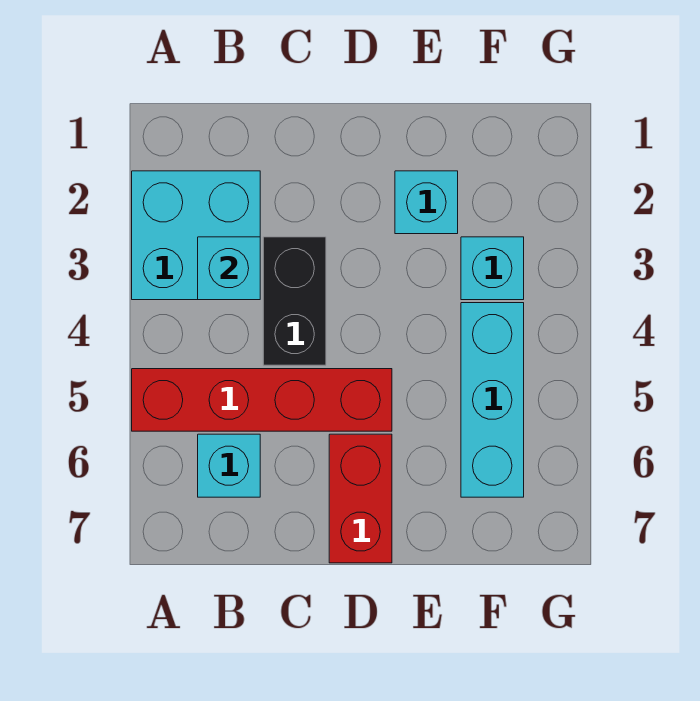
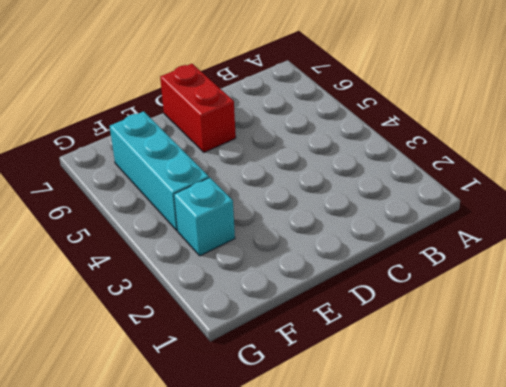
none -> cyan brick A2:B3 level 1
none -> red brick A5:D5 level 1

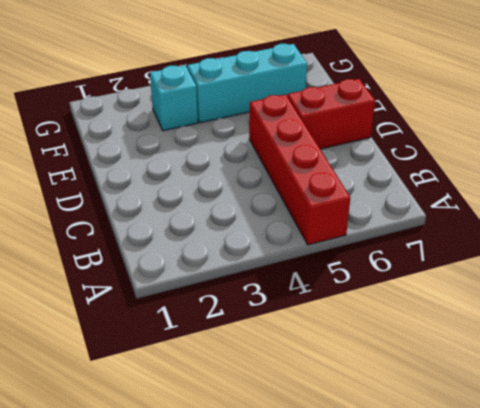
none -> cyan brick A2:B3 level 1
none -> cyan brick B6 level 1

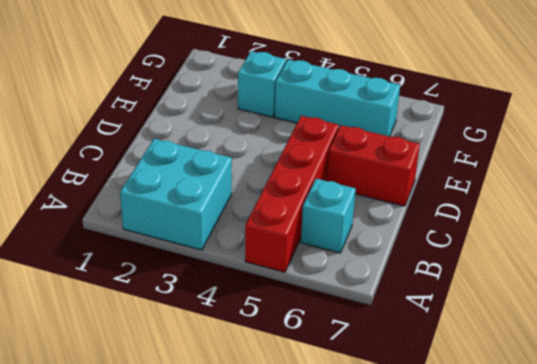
none -> black brick C3:C4 level 1
none -> cyan brick E2 level 1

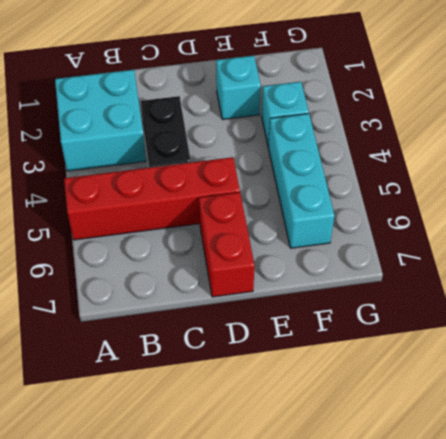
none -> cyan brick B6 level 1
none -> cyan brick B3 level 2

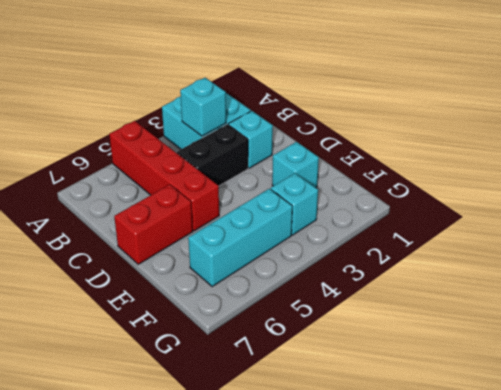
cyan brick C2 level 1 -> cyan brick B6 level 1

